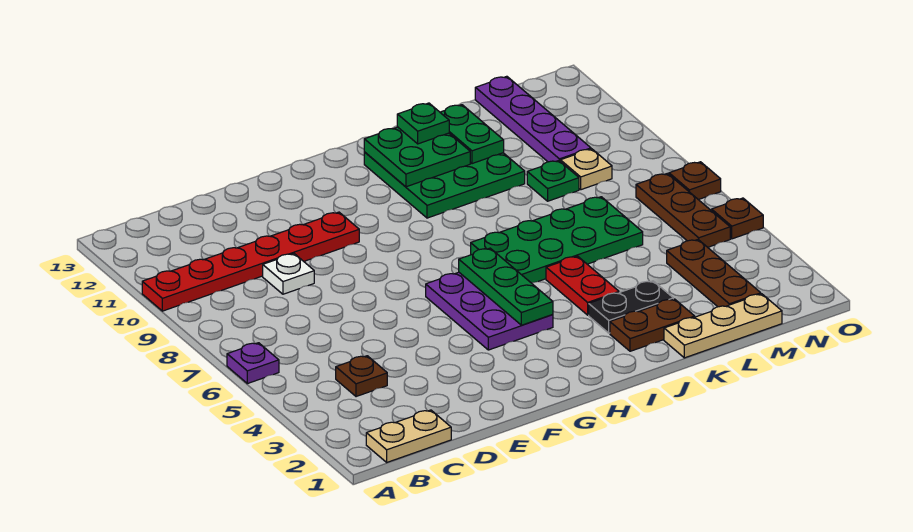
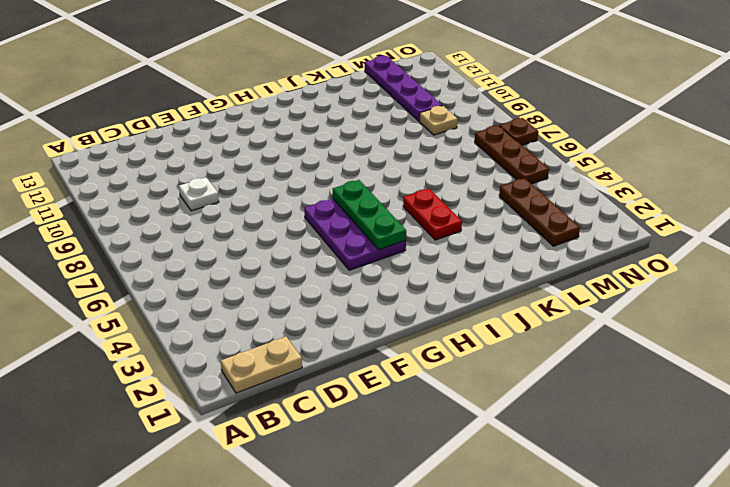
none -> purple plate A6 level 1
none -> red plate A10:F10 level 1
none -> brown plate C4 level 1

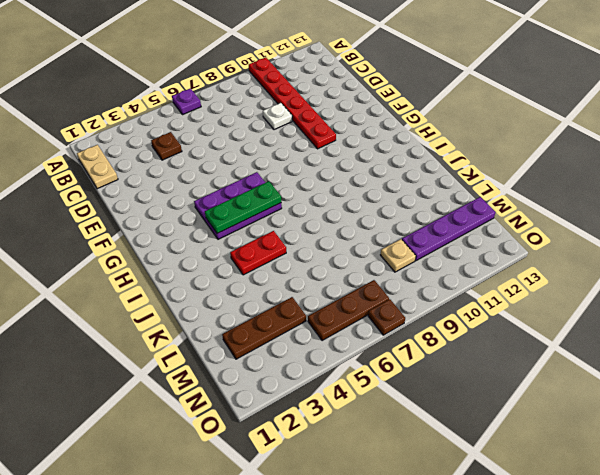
none -> green plate I6:L7 level 1
none -> green plate I10:K12 level 1
none -> brown plate J2:K2 level 1

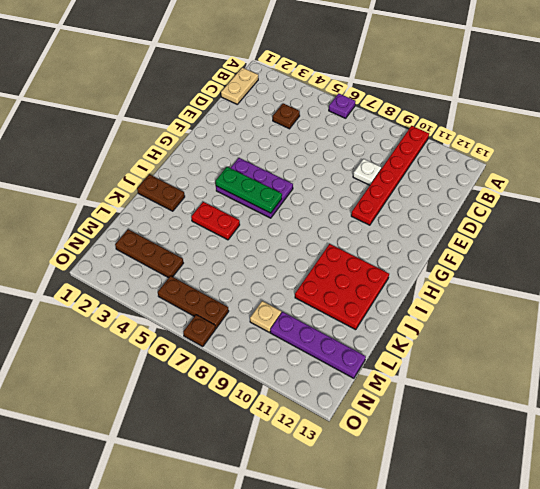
red plate I10:K12 level 1 -> green plate I10:K12 level 1
brown plate J1:J2 level 1 -> brown plate J2:K2 level 1
none -> green plate I6:L7 level 1
none -> black plate J3:K3 level 1
none -> tan plate K1:M1 level 1

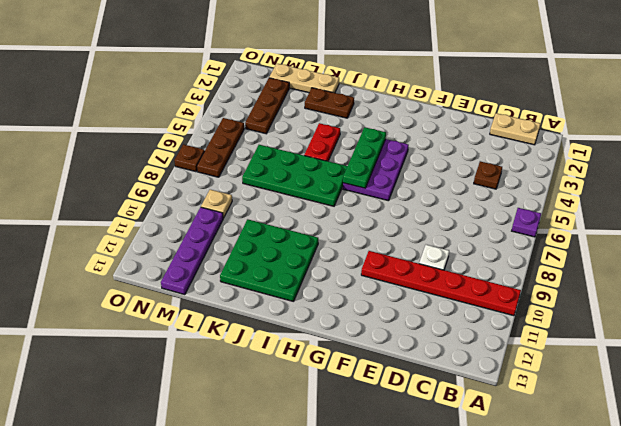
none -> black plate J3:K3 level 1
none -> green plate L9 level 1
none -> brown plate O5 level 1

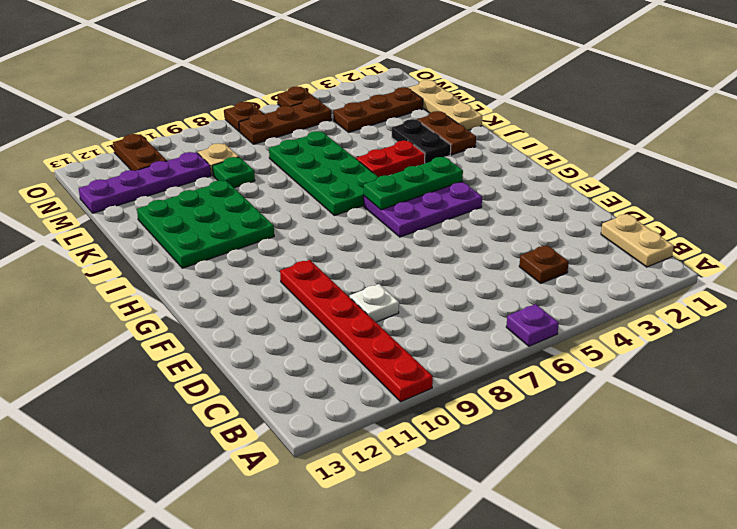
brown plate N11:O11 level 1 -> none
none -> green plate I11:J12 level 2
none -> green plate K11:K12 level 2
none -> green plate J12 level 3

